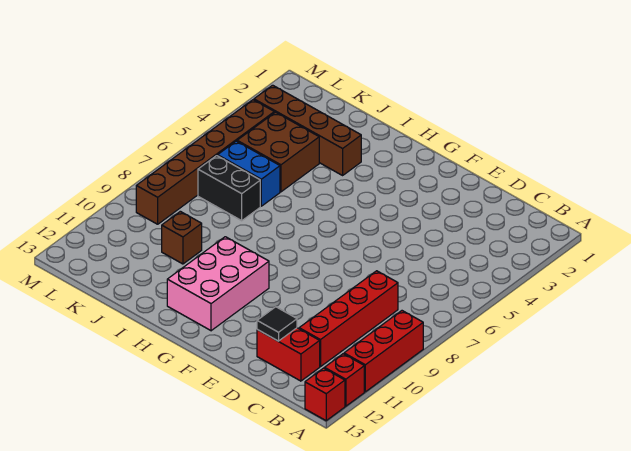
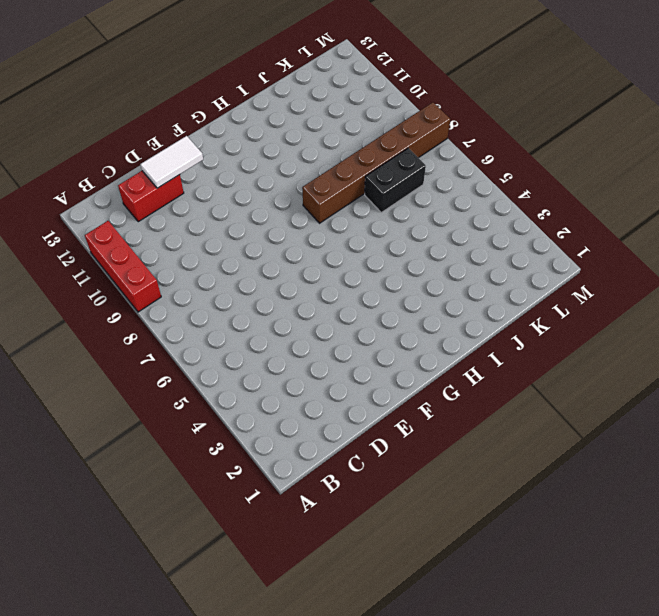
white tile D12:E12 level 2 -> black tile D12 level 2
brown brick H8:M8 level 1 -> brown brick L4:L9 level 1
none -> red brick A12 level 1
none -> red brick A13 level 1
none -> red brick C8:C11 level 1

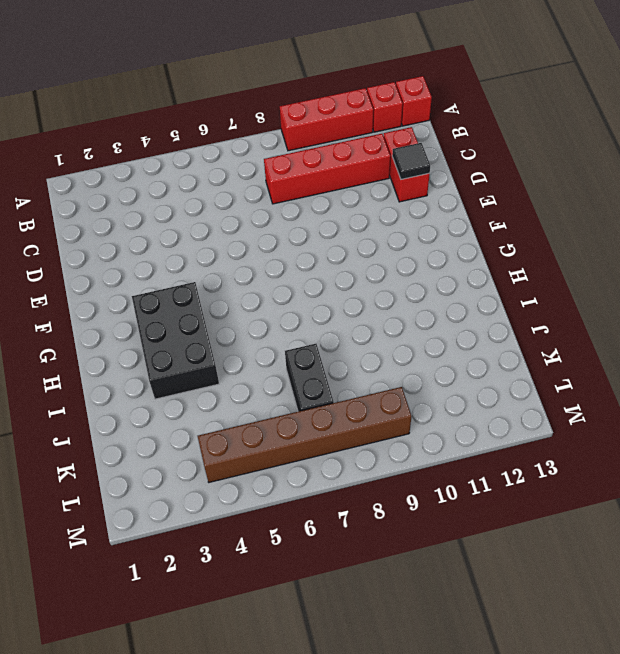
black brick G3:I4 level 1 -> brown brick I3:L3 level 1
none -> pink brick G10:H12 level 1
none -> brown brick J4:K5 level 1
none -> blue brick J6:K6 level 1

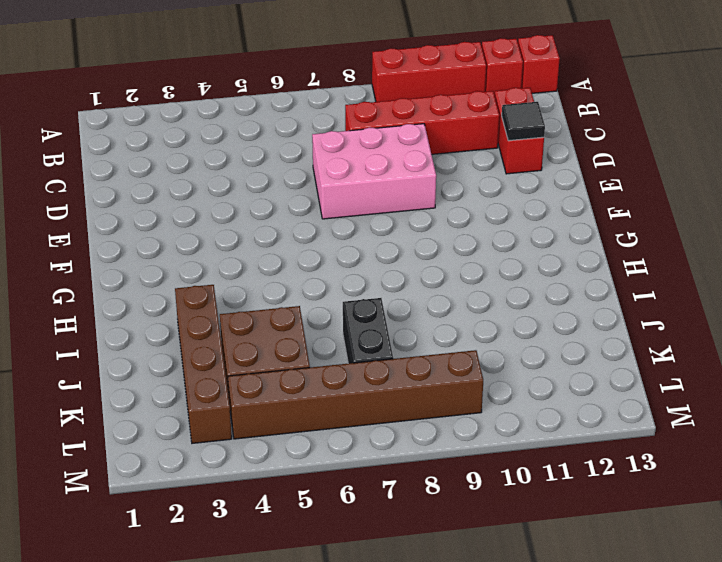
pink brick D7:E9 level 1 -> pink brick G10:H12 level 1
none -> blue brick J6:K6 level 1
none -> brown brick J10 level 1

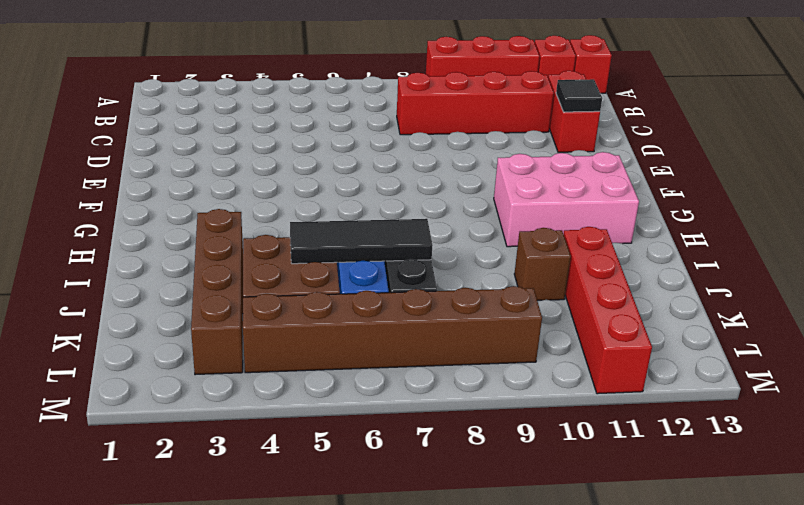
black tile J5:J7 level 2 -> none
red brick J11:M11 level 1 -> none

